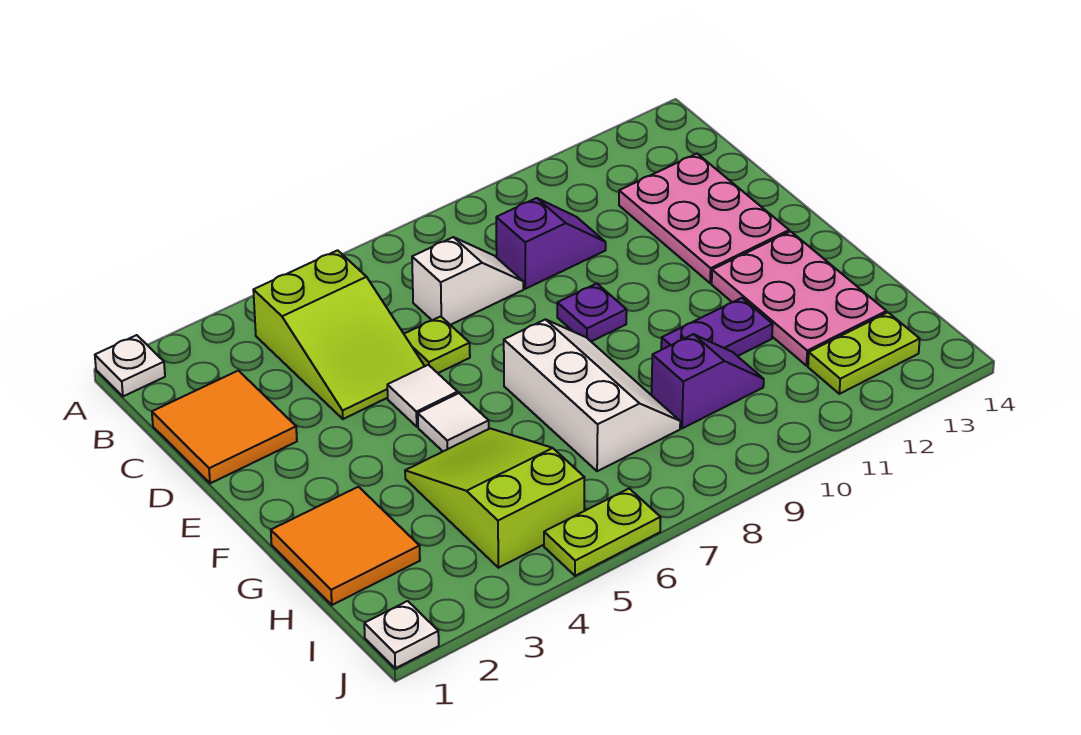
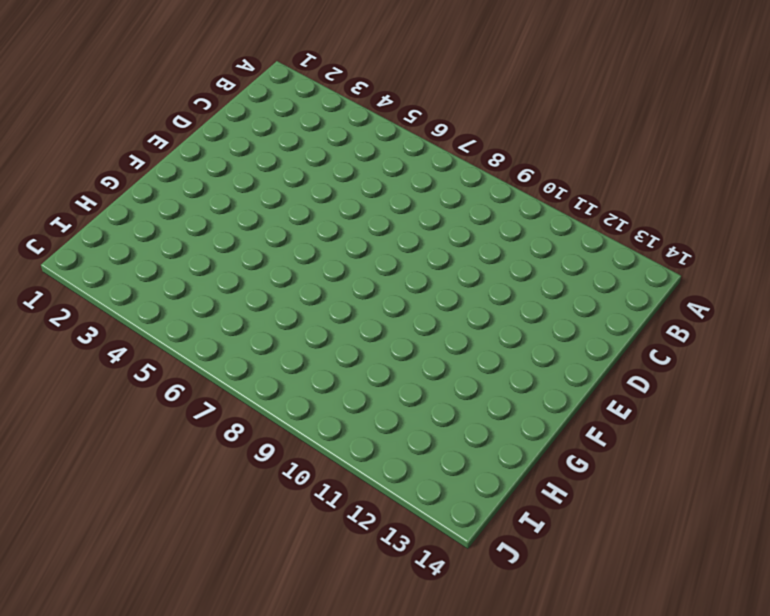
none -> white plate A1 level 1
none -> lime slope B4:D5 level 1 top B
none -> orange tile C1:D2 level 1

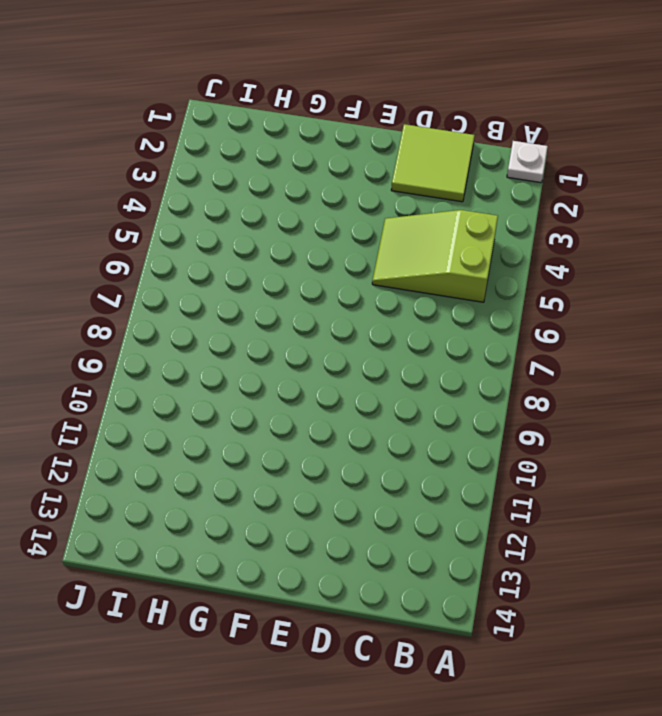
lime tile C1:D2 level 1 -> orange tile C1:D2 level 1
none -> white slope C7:C8 level 1 top 7
none -> purple slope C9:C10 level 1 top 9
none -> pink plate C12:E13 level 1

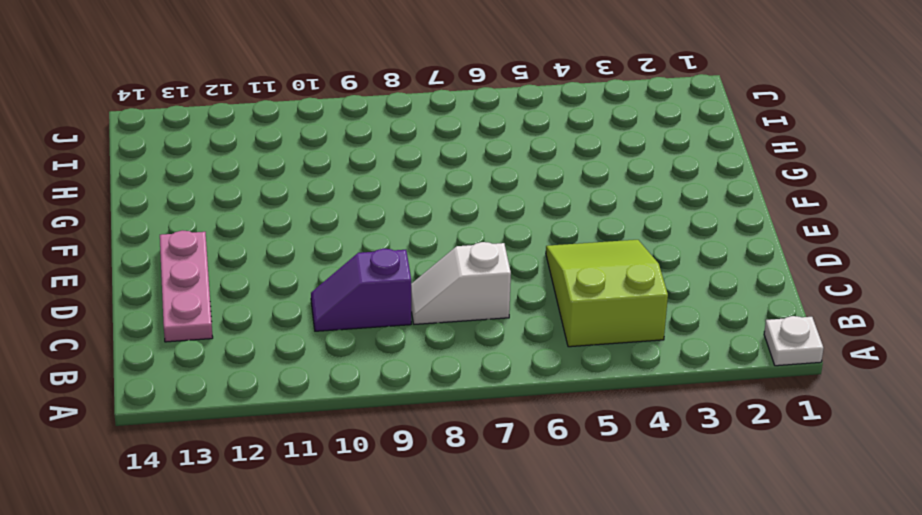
pink plate C13:E13 level 1 -> pink plate C12:E13 level 1
none -> orange tile C1:D2 level 1
none -> lime plate D6 level 1
none -> white tile E5 level 1

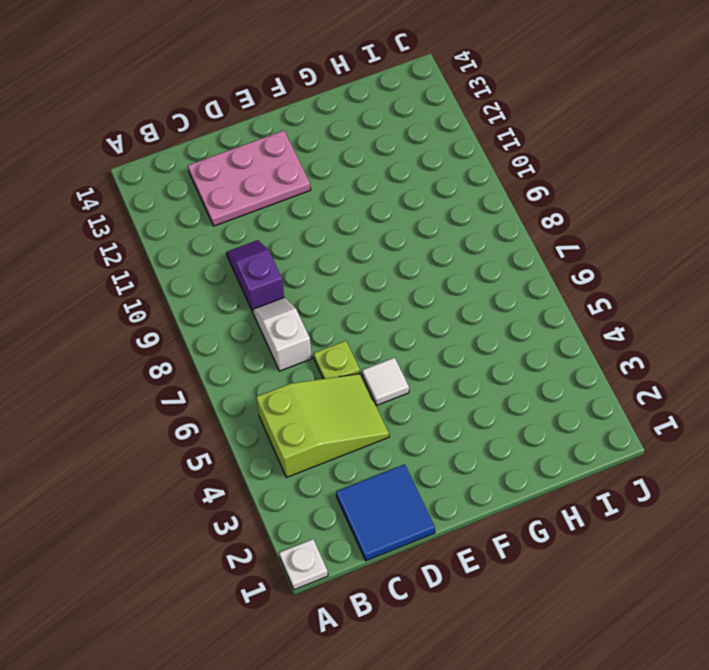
blue tile C1:D2 level 1 -> orange tile C1:D2 level 1
none -> purple plate E9 level 1
none -> white tile F5 level 1
none -> white slope F7:H8 level 1 top 7

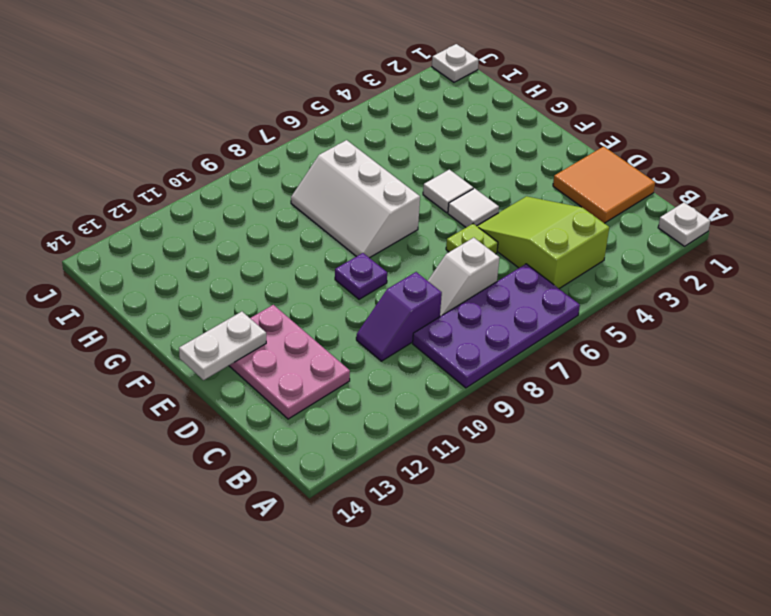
purple plate A6:B9 level 1 -> none
white plate E13:E14 level 2 -> none
none -> pink plate F12:H13 level 1
none -> orange tile G1:H2 level 1
none -> lime slope G4:I5 level 1 top I

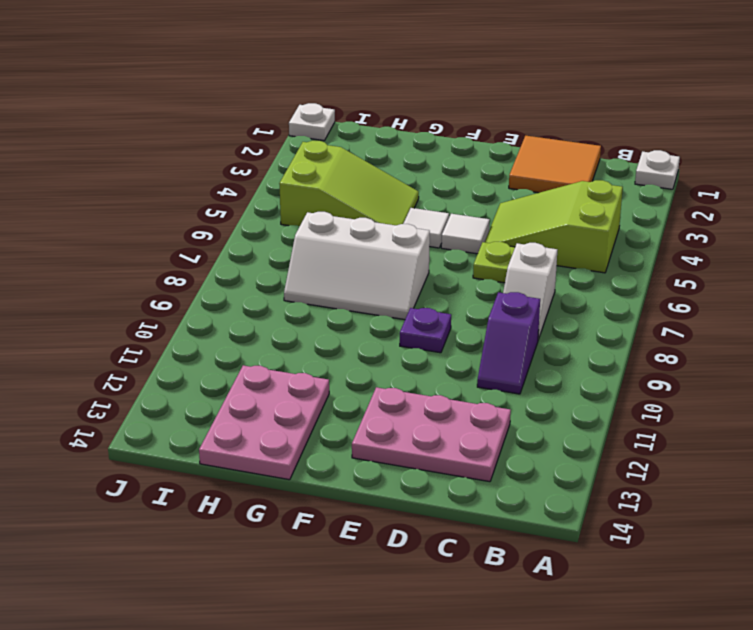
pink plate G12:H14 level 1 -> pink plate F12:H13 level 1
none -> orange tile G1:H2 level 1
none -> purple plate G10:G11 level 1
none -> purple slope H9:H10 level 1 top 9

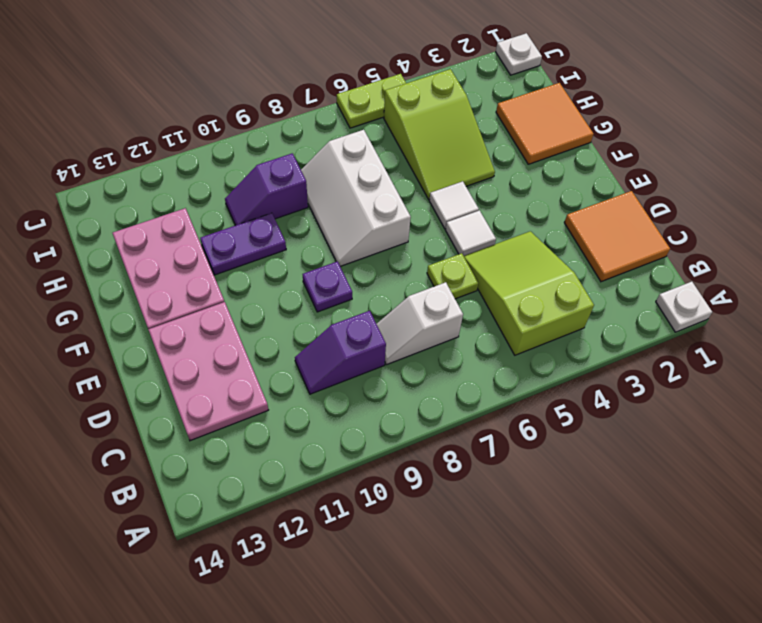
none -> lime plate I12:I13 level 1

